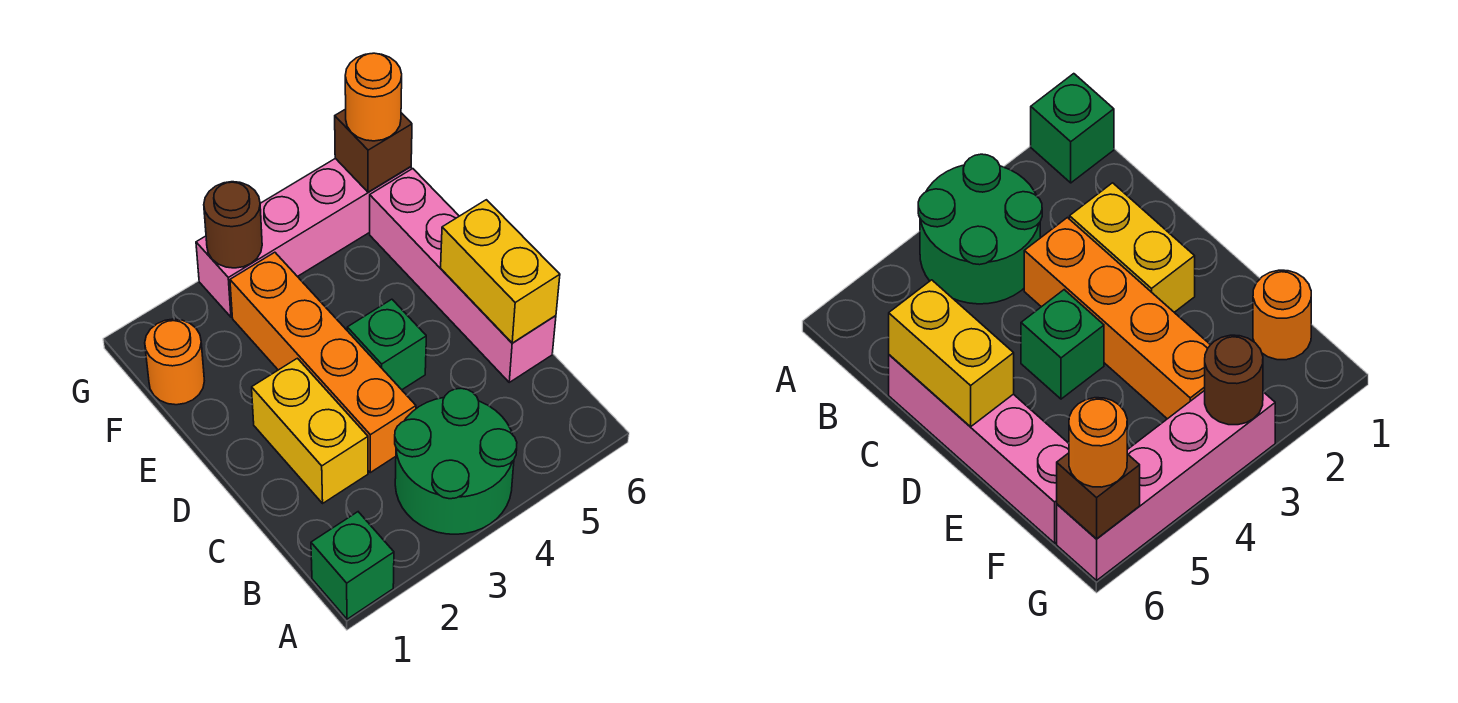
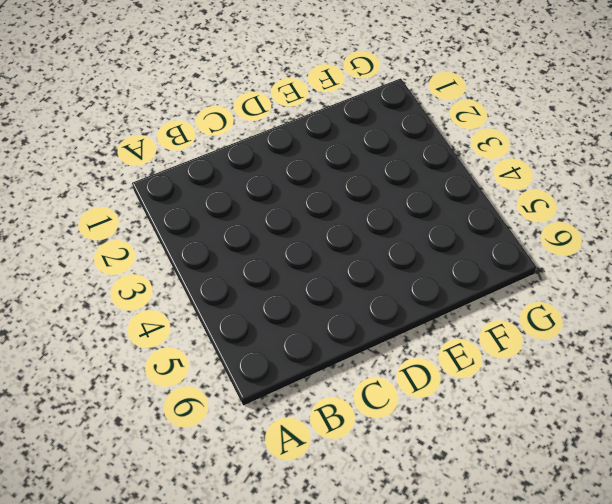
none -> green brick A1 level 1
none -> green round brick A3:B4 level 1
none -> yellow brick C2:D2 level 1

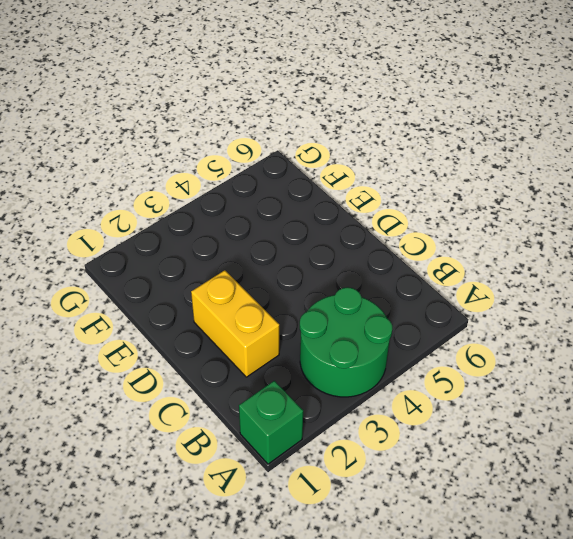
none -> orange brick C3:F3 level 1
none -> pink brick C6:F6 level 1
none -> green brick D4 level 1

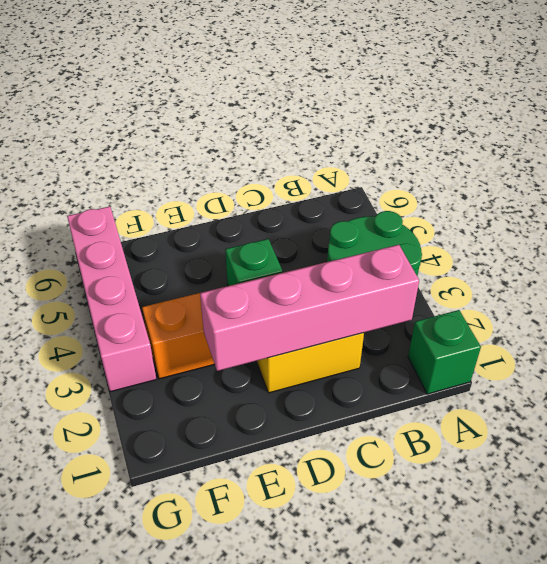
pink brick B2:E2 level 2 -> pink brick C6:F6 level 1
none -> orange round brick F1 level 1
none -> yellow brick C6:D6 level 2
none -> brown round brick G3 level 2

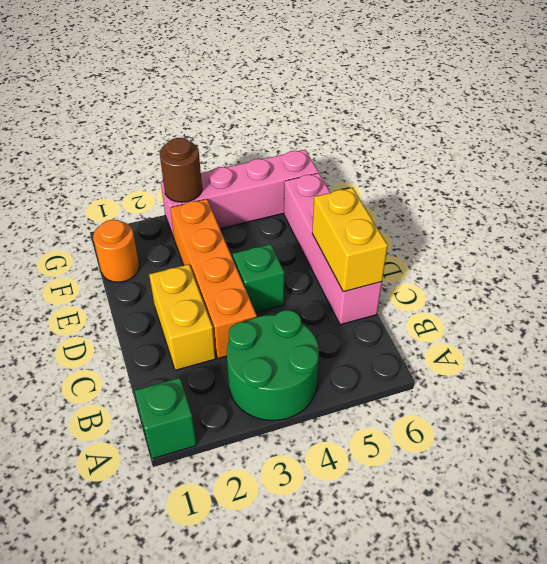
none -> brown brick G6 level 2
none -> orange round brick G6 level 3

